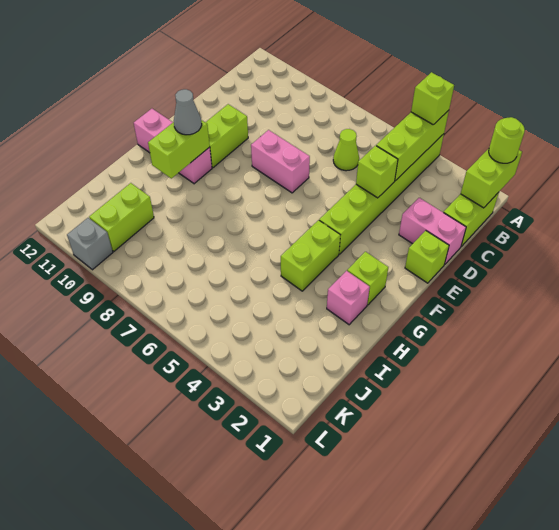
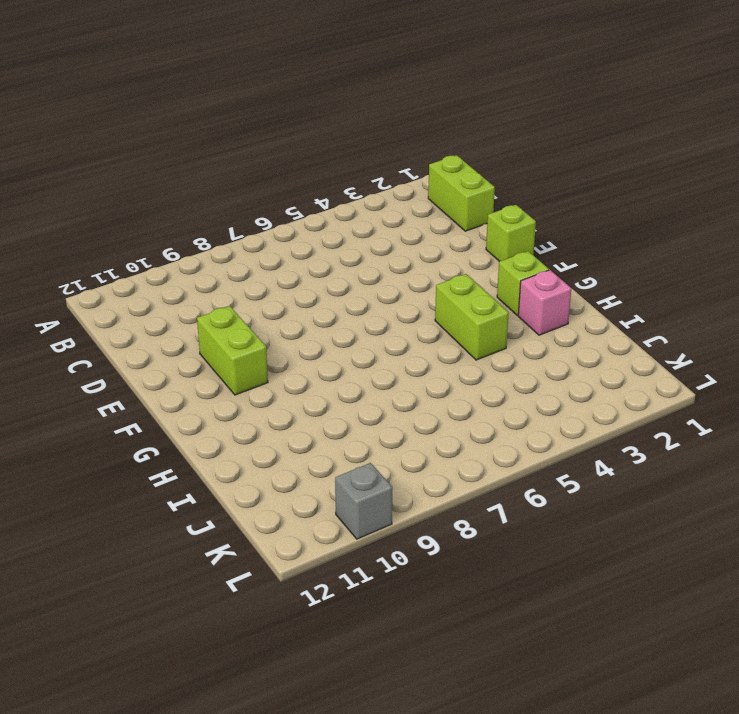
none -> lime brick A4:F4 level 1
none -> lime cone C6 level 1
none -> pink brick D1:D2 level 1

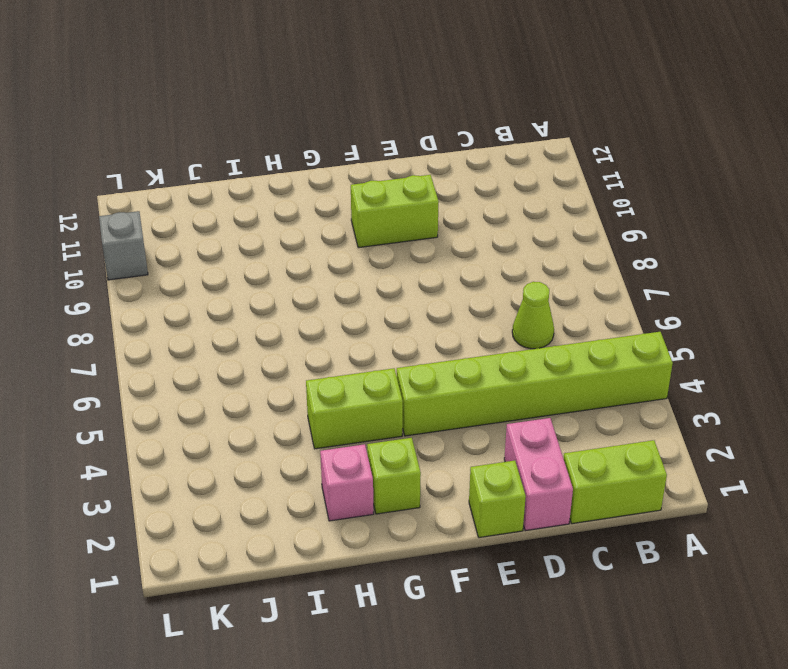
none -> pink brick E7:E8 level 1
none -> pink brick G10:G12 level 1
none -> lime brick J10:K10 level 1

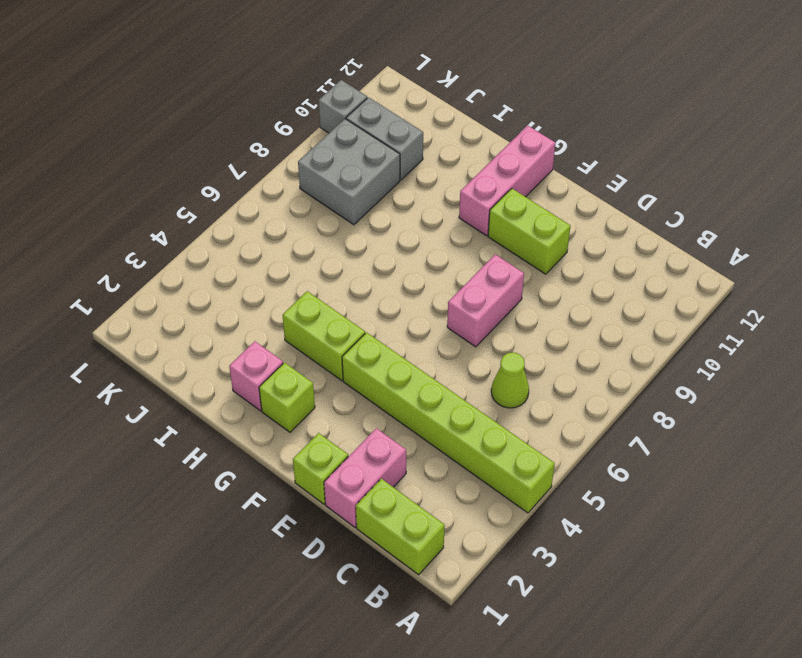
grey brick J8:K9 level 1 -> none
grey brick J10:K10 level 1 -> lime brick J10:K10 level 1
none -> lime brick A1:B1 level 2
none -> lime brick A4:C4 level 2
none -> lime brick D4 level 2

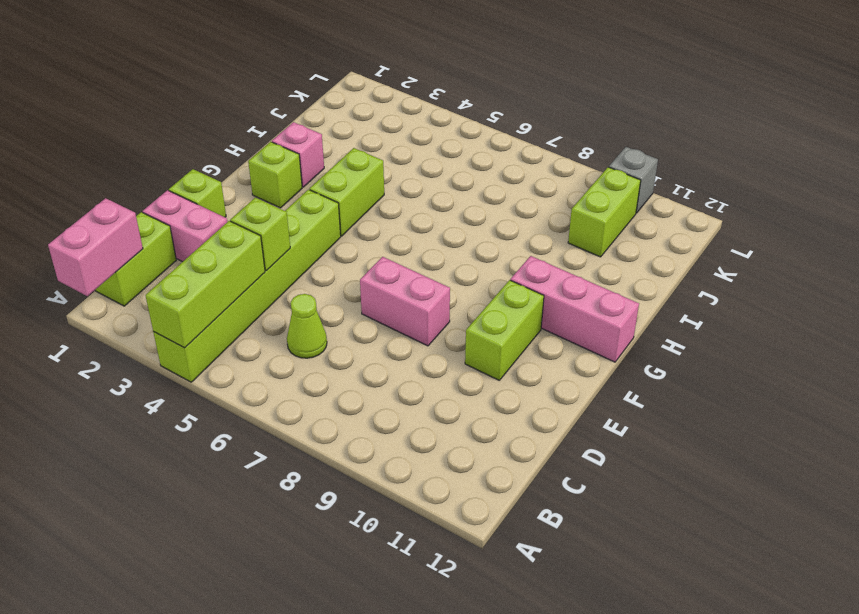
pink brick A1:B1 level 2 -> lime brick A1:B1 level 2
none -> lime brick G10:H10 level 2
none -> lime round brick A1 level 3
none -> lime brick A4 level 3

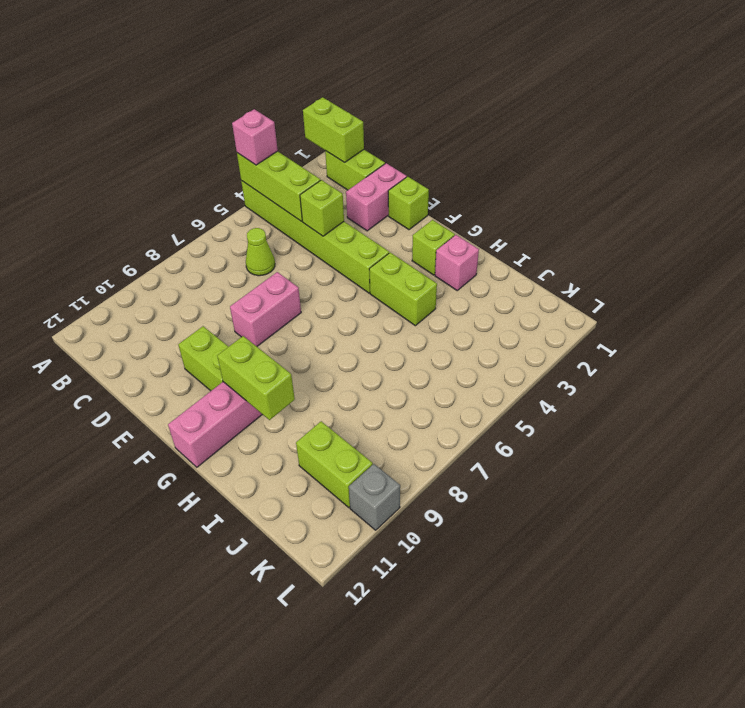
pink brick A4 level 3 -> lime brick A4 level 3
none -> lime round brick A1 level 3
none -> grey cone G10 level 3

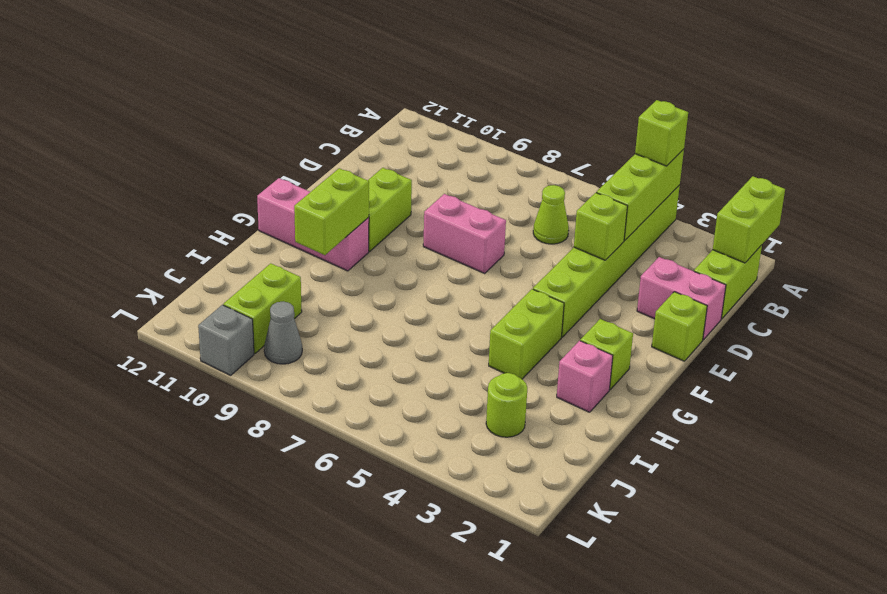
lime round brick J3 level 1 -> lime round brick A1 level 3
grey cone K9 level 1 -> grey cone G10 level 3

